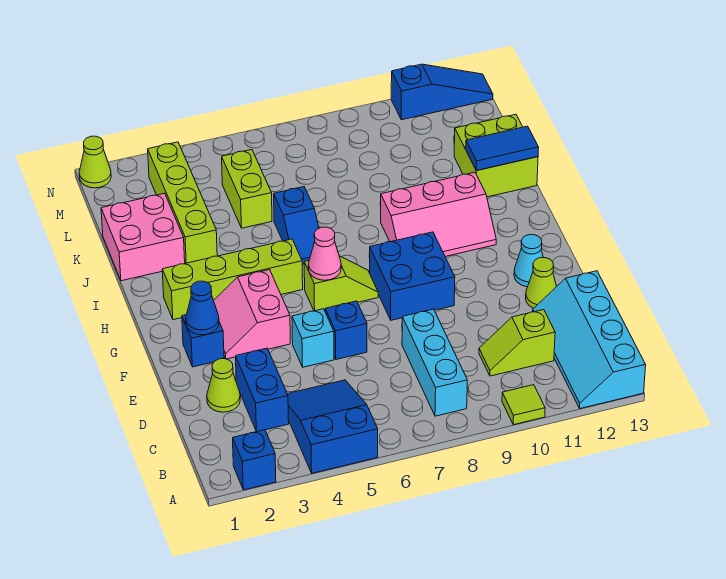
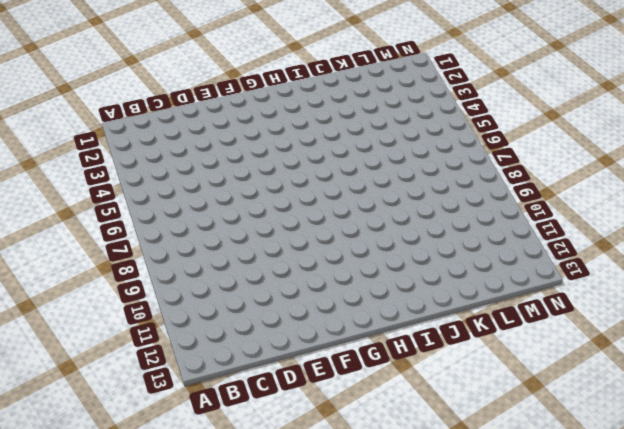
none -> blue brick A2 level 1
none -> blue slope A4:C5 level 1 top A
none -> lime tile A10 level 1

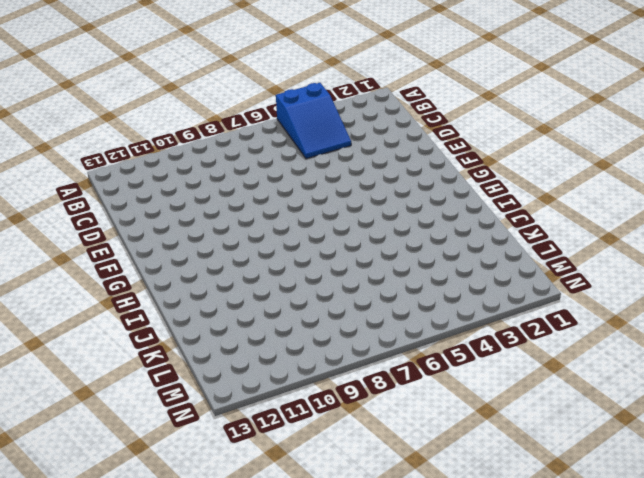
none -> blue brick A2 level 1
none -> lime tile A10 level 1
none -> cyan slope A12:D13 level 1 top 13

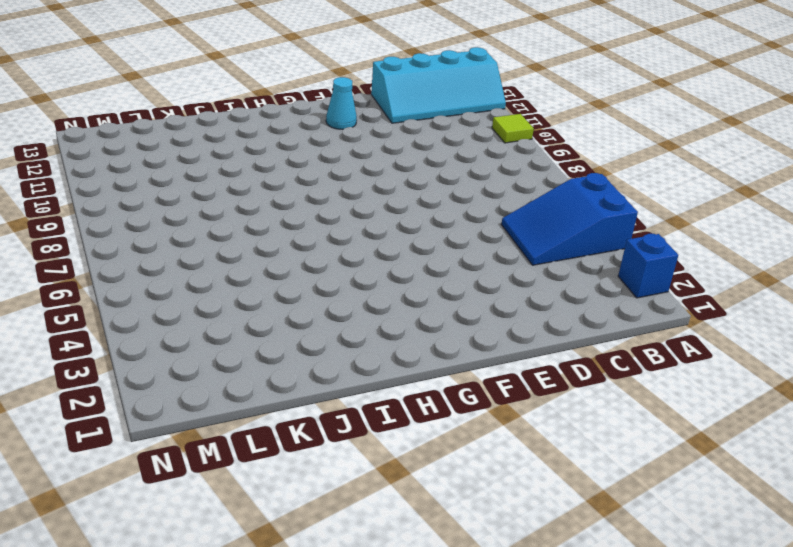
none -> cyan brick B8:D8 level 1
none -> blue brick C3:D3 level 1
none -> lime slope C10:C11 level 1 top 11

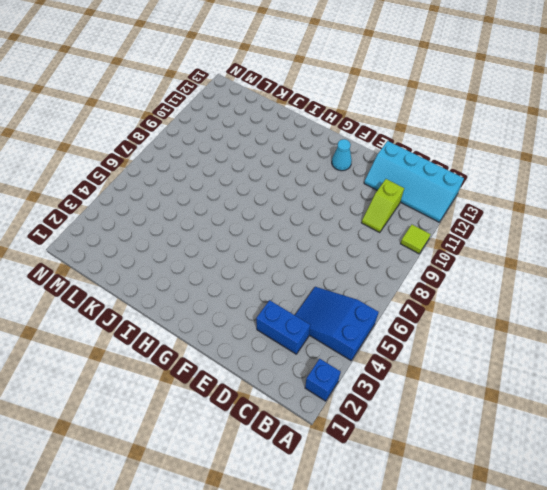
none -> cyan brick B8:D8 level 1
none -> lime cone D2 level 1
none -> cyan brick E5 level 1

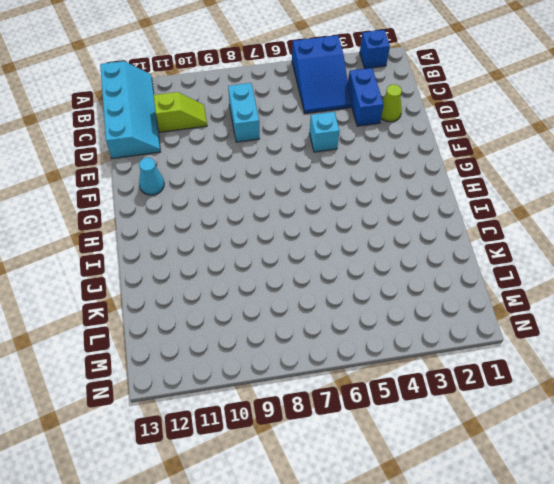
cyan brick C8:D8 level 1 -> cyan brick B8:D8 level 1
none -> lime tile A10 level 1
none -> blue brick E6 level 1
none -> lime cone E12 level 1

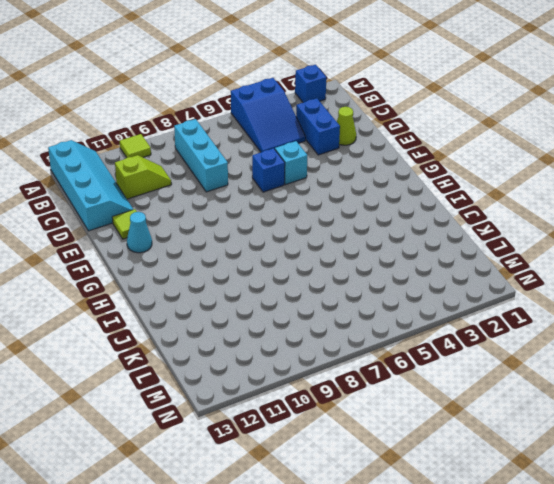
lime tile E12 level 1 -> lime cone E12 level 1
none -> blue brick F2 level 1
none -> pink slope F3:G4 level 1 top 4
none -> blue brick F8:G9 level 1

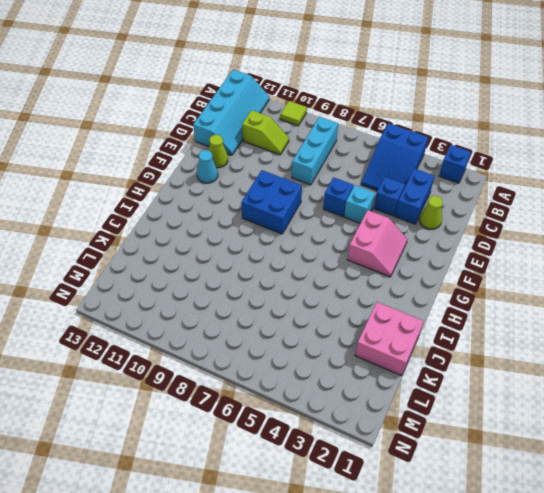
blue brick D4 level 1 -> blue brick F2 level 1
none -> lime slope G6:G7 level 1 top 6
none -> lime brick H2:H5 level 1
none -> pink slope H9:I11 level 1 top I

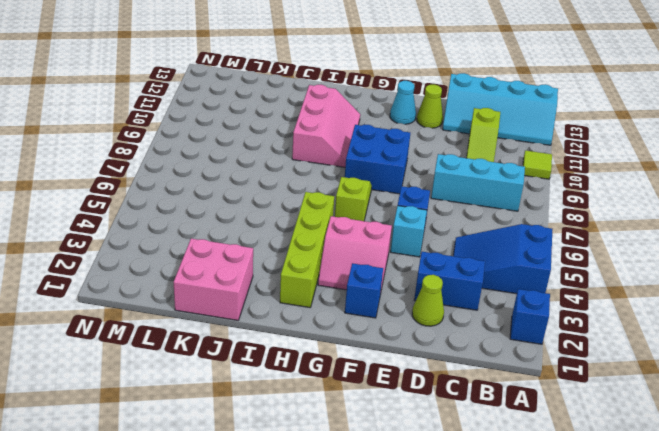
none -> blue slope I6:J6 level 1 top J
none -> lime brick J3:M3 level 1
none -> lime brick J12:K13 level 1

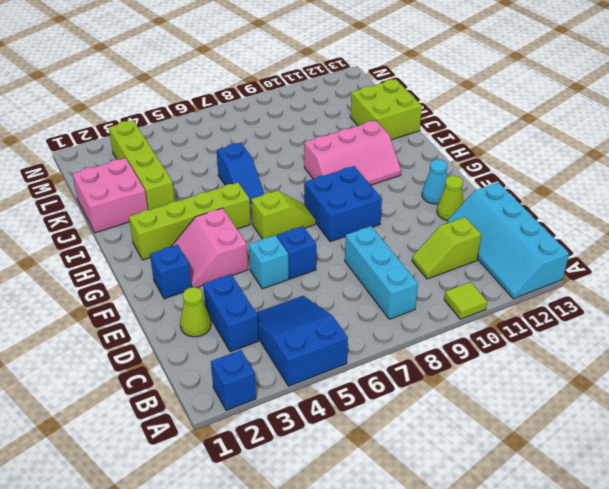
none -> lime brick K5:L5 level 1
none -> lime cone N1 level 1
none -> blue slope N11:N13 level 1 top 11

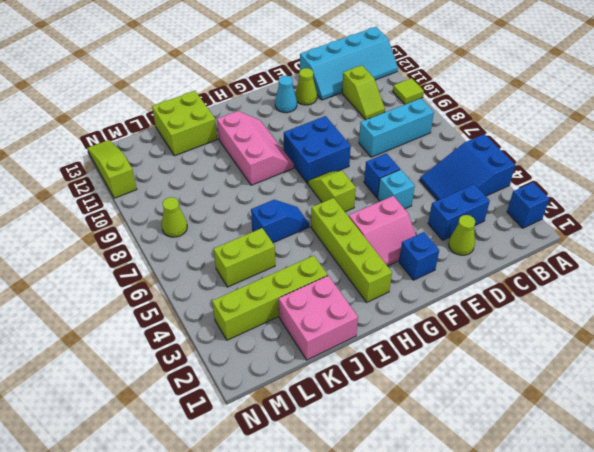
lime cone M8 level 1 -> lime cone N1 level 1
lime slope N11:N13 level 1 top 11 -> blue slope N11:N13 level 1 top 11
none -> blue cone F2 level 2
none -> pink cone G6 level 2
none -> blue tile J12:J13 level 2

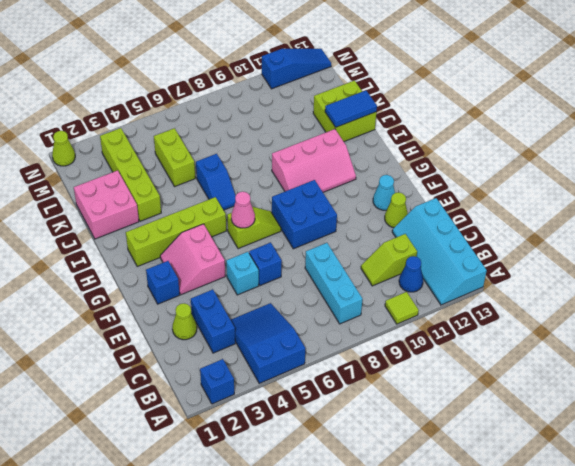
blue cone B11 level 1 -> blue cone F2 level 2

